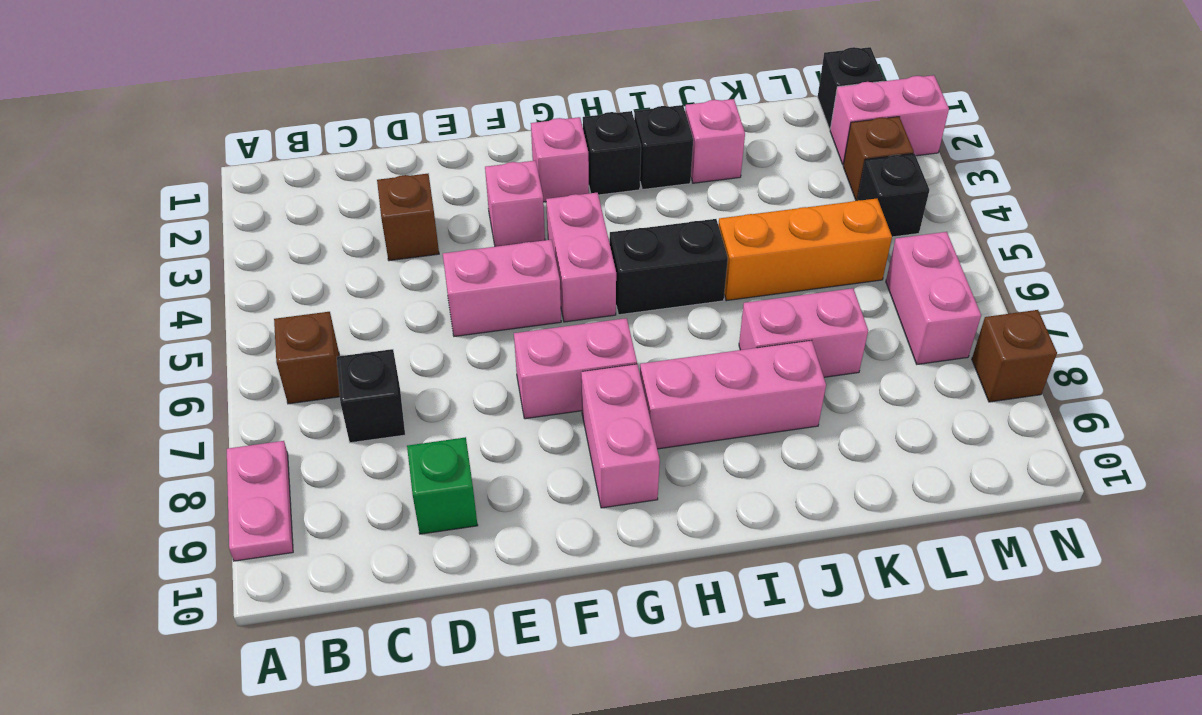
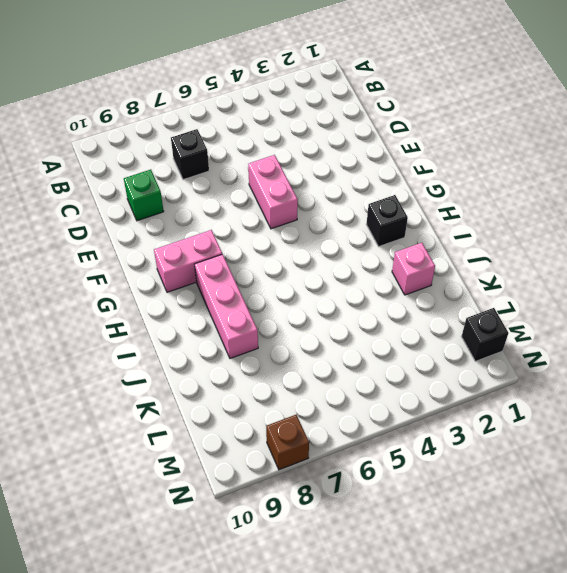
none -> pink plate A8:A9 level 1
none -> brown brick B6 level 1
none -> brown brick D3 level 1

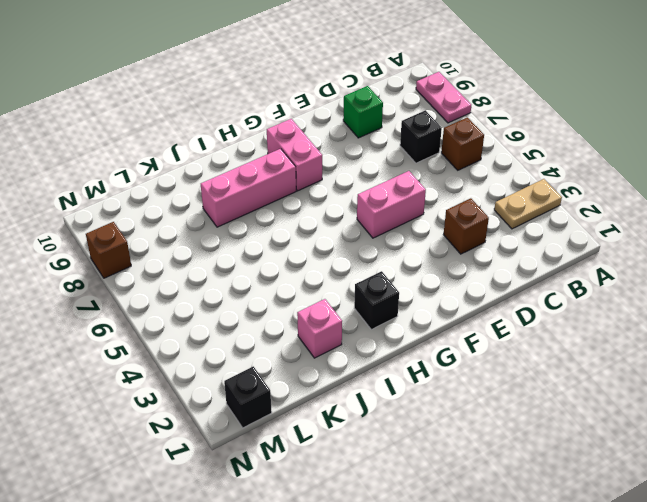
tan plate A3:B3 level 1 -> none
none -> pink brick F3 level 1
none -> pink brick F7:G7 level 1
none -> pink brick G2 level 1

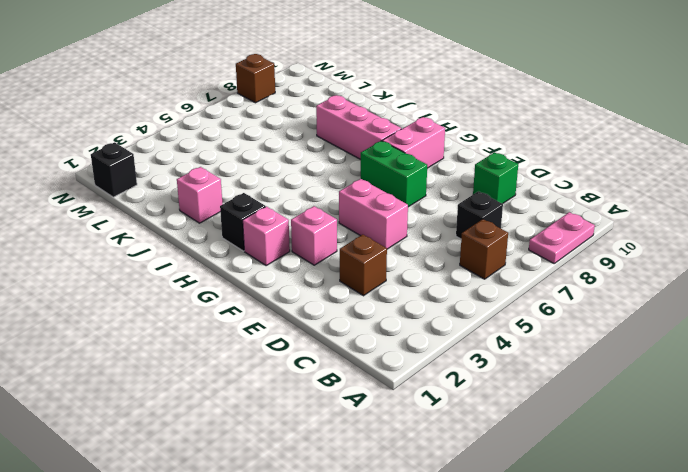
green brick F7:G7 level 1 -> pink brick F7:G7 level 1
none -> pink brick G4:G5 level 1
none -> black brick H5:I5 level 1
none -> black brick I2 level 1

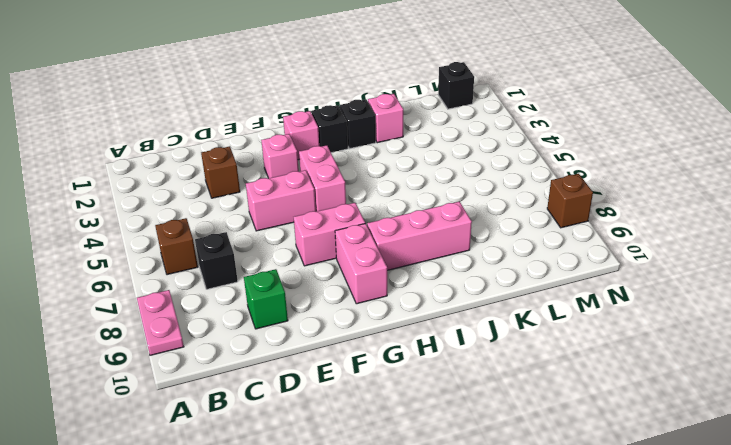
none -> black brick H5:I5 level 1
none -> orange brick J5:L5 level 1
none -> pink brick J7:K7 level 1

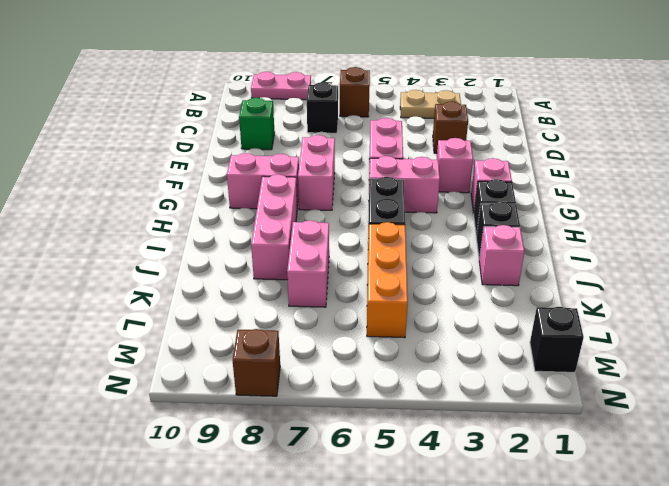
tan plate B3:B4 level 1 -> none
none -> pink brick M2:N2 level 1
none -> brown brick M3 level 1
none -> black brick M4 level 1

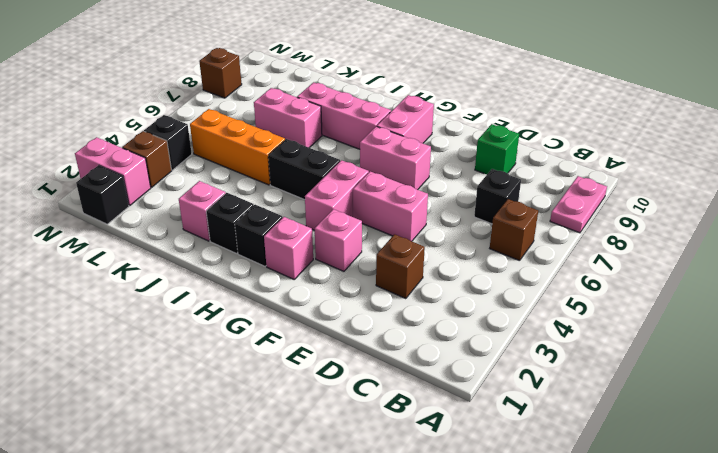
none -> pink brick M6:M7 level 1

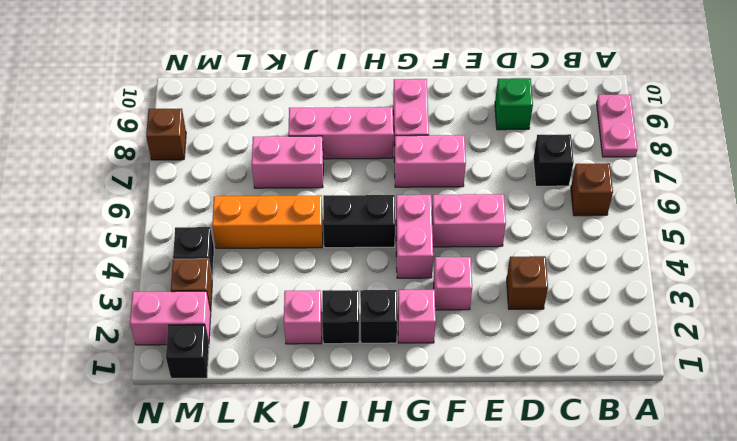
none -> pink brick M6:M7 level 1

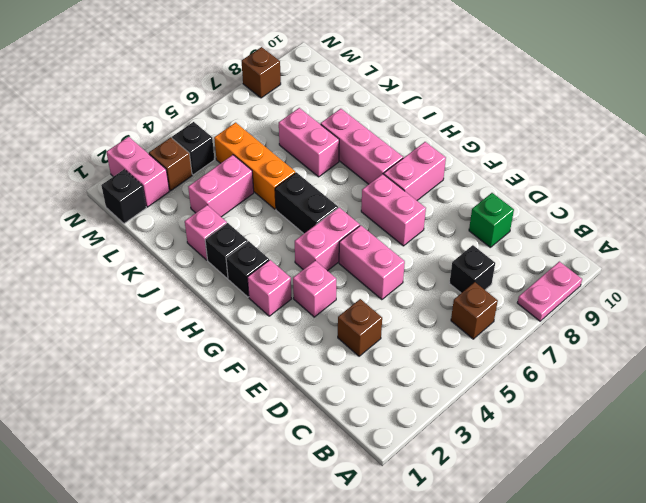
pink brick K3:K4 level 1 -> pink brick M6:M7 level 1

